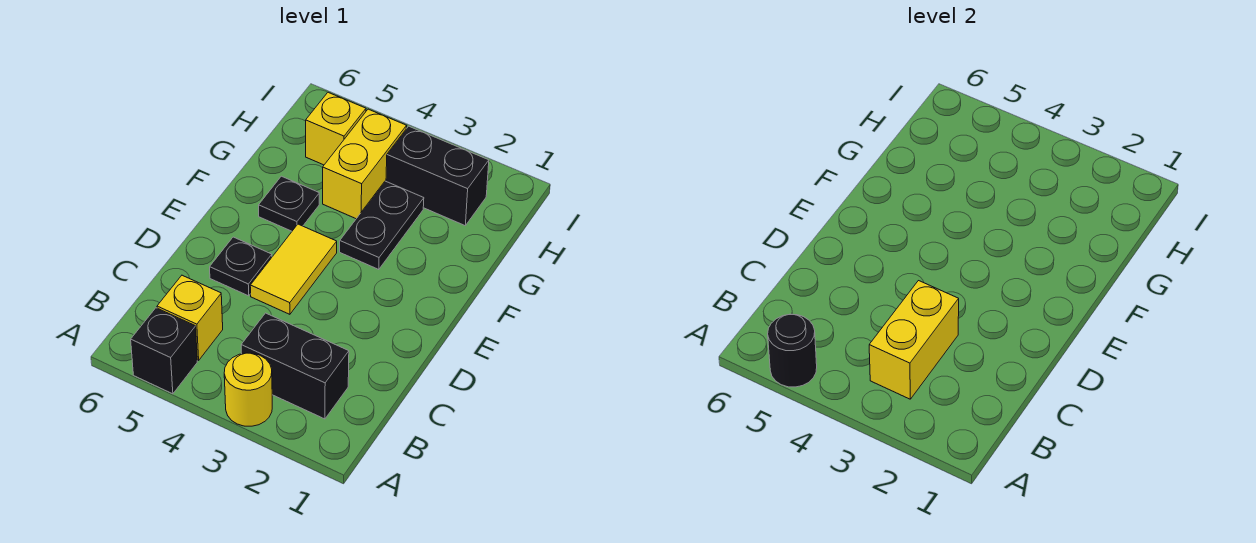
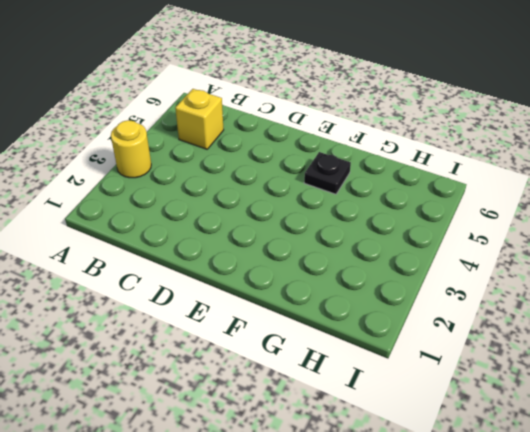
none -> black brick A5 level 1
none -> black brick B2:B3 level 1
none -> yellow tile D4:E4 level 1

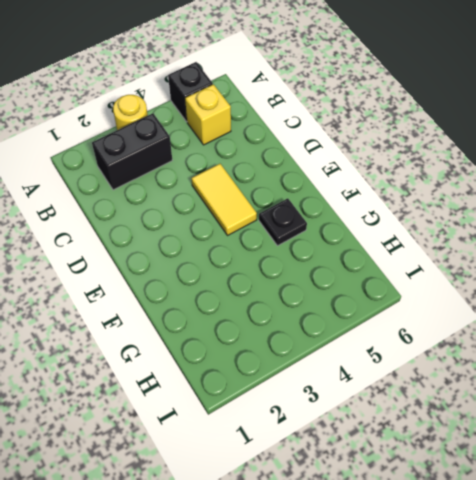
none -> black plate D5 level 1
none -> black plate F3:G3 level 1
none -> yellow brick G4:H4 level 1

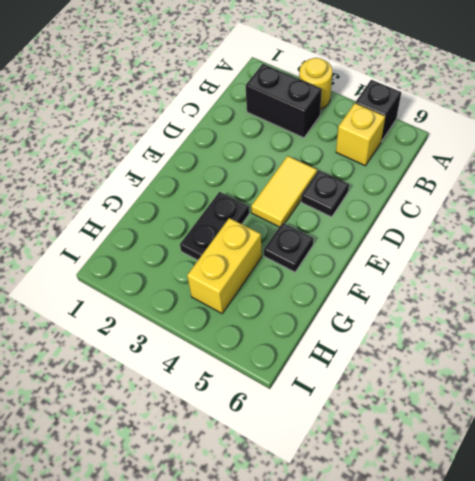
none -> black brick H2:H3 level 1
none -> yellow brick H5 level 1
none -> black round brick A5 level 2

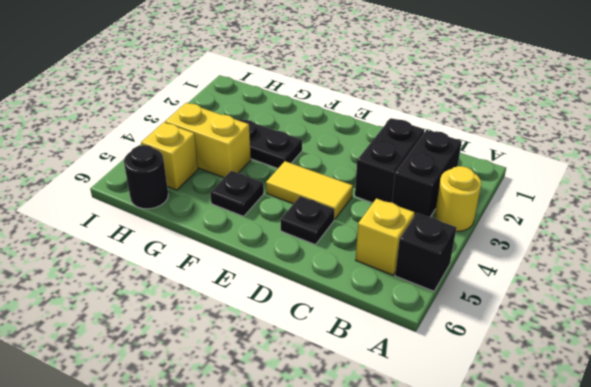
black brick C2:C3 level 1 -> black brick H2:H3 level 1
black round brick H6 level 1 -> black round brick A5 level 2
none -> yellow brick B3:C3 level 2

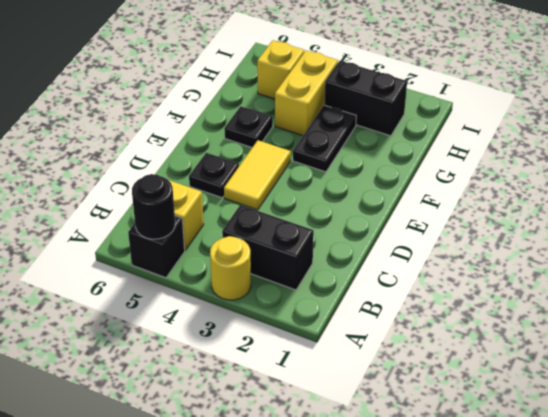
none -> yellow brick B3:C3 level 2

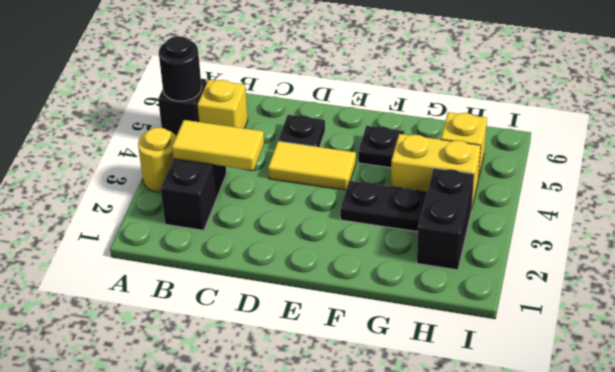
yellow tile B3:C3 level 2 -> yellow brick B3:C3 level 2

